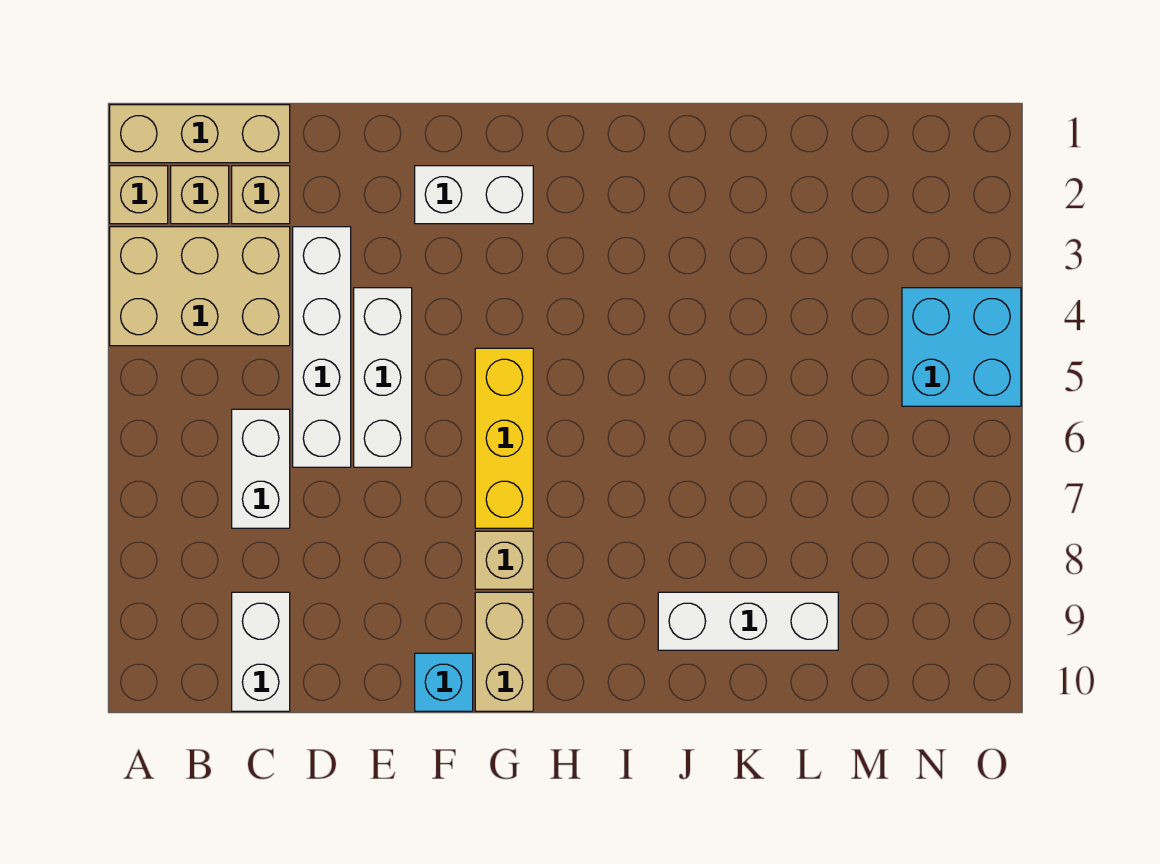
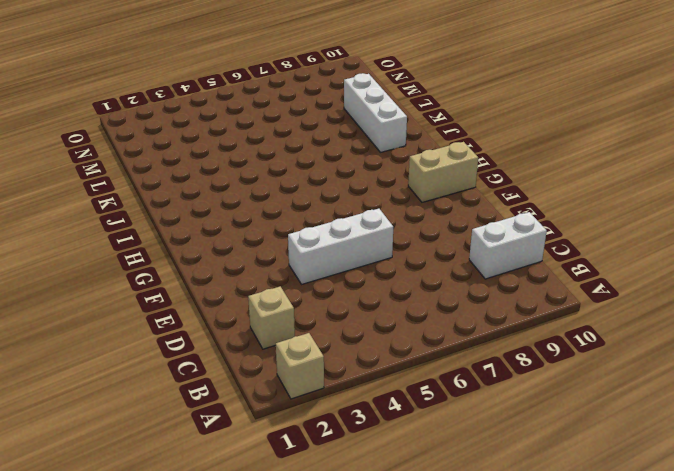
none -> tan brick A1:C1 level 1
none -> tan brick A3:C4 level 1
none -> tan brick B2 level 1

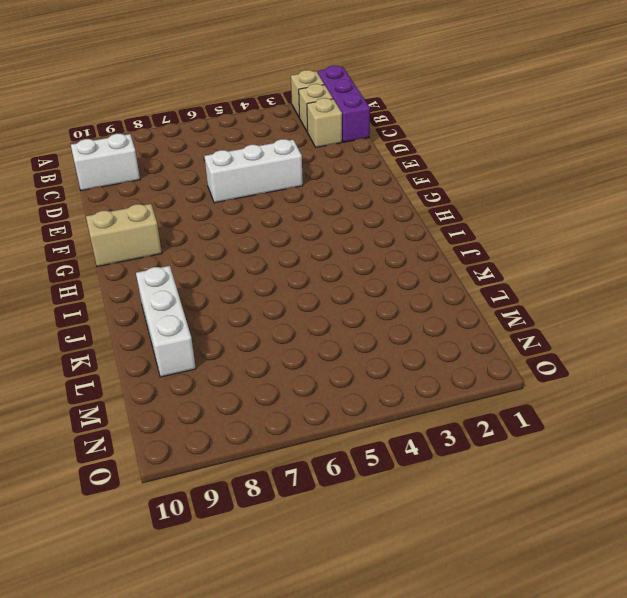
purple brick A1:C1 level 1 -> tan brick A1:C1 level 1
none -> tan brick A3:C4 level 1
none -> white brick C6:C7 level 1
none -> white brick D3:D6 level 1

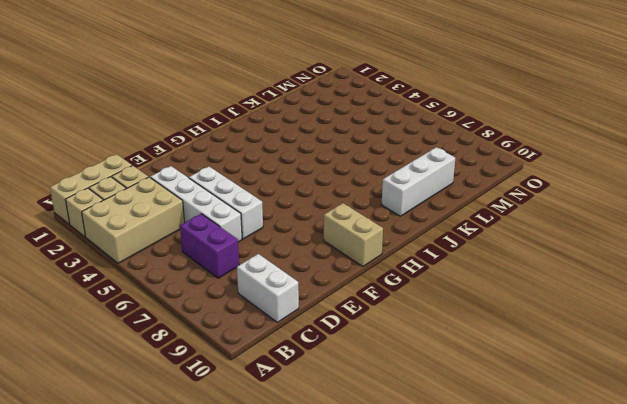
purple brick C6:C7 level 1 -> white brick C6:C7 level 1
none -> white brick F2:G2 level 1
none -> cyan brick F10 level 1
none -> yellow brick G5:G7 level 1

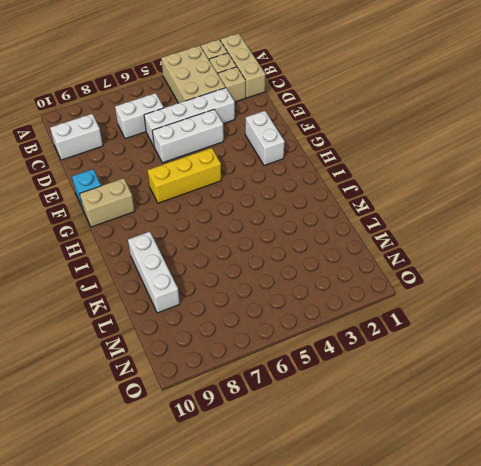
none -> tan brick G8 level 1
none -> cyan brick N4:O5 level 1

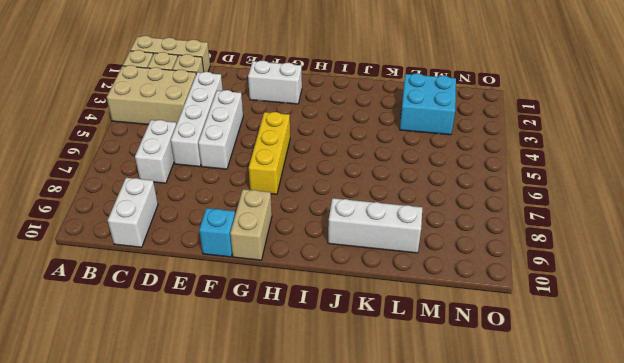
cyan brick L2:M3 level 1 -> cyan brick N4:O5 level 1
none -> tan brick G8 level 1

